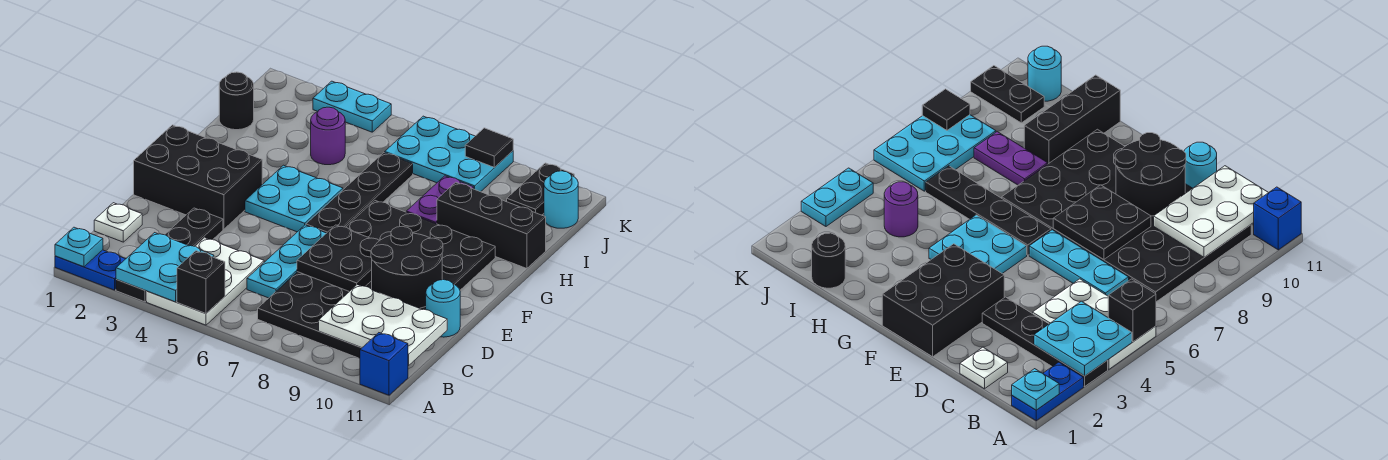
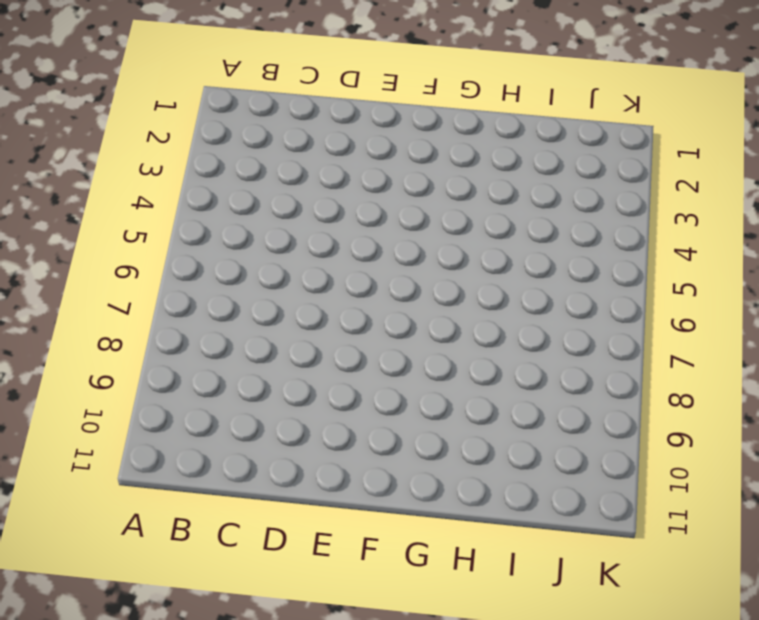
none -> blue plate A1:A2 level 1
none -> black plate A3:D3 level 1
none -> white plate A4:C5 level 1

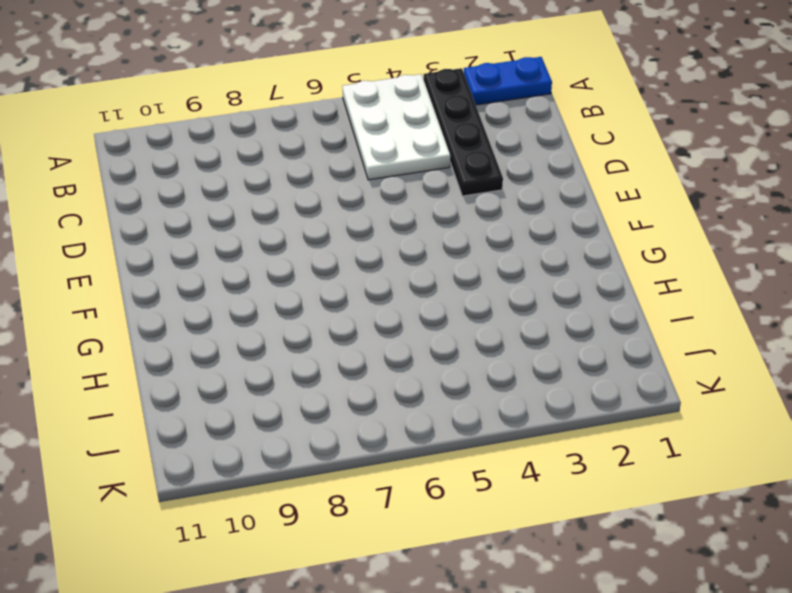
none -> blue brick A11 level 1
none -> black plate B7:G10 level 1
none -> white plate C1 level 1

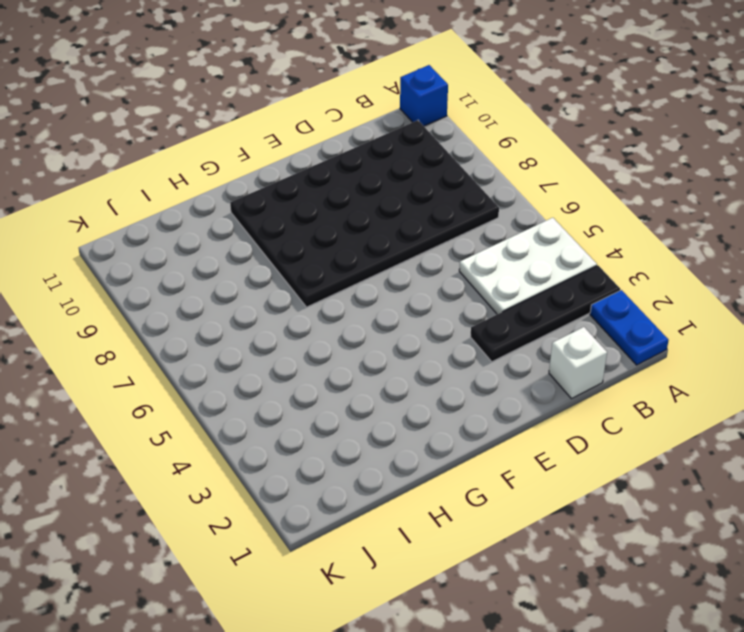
white brick C1 level 1 -> white plate C1 level 1
none -> cyan plate C6:E6 level 1
none -> cyan round brick D11 level 1
none -> black brick E1:F3 level 1

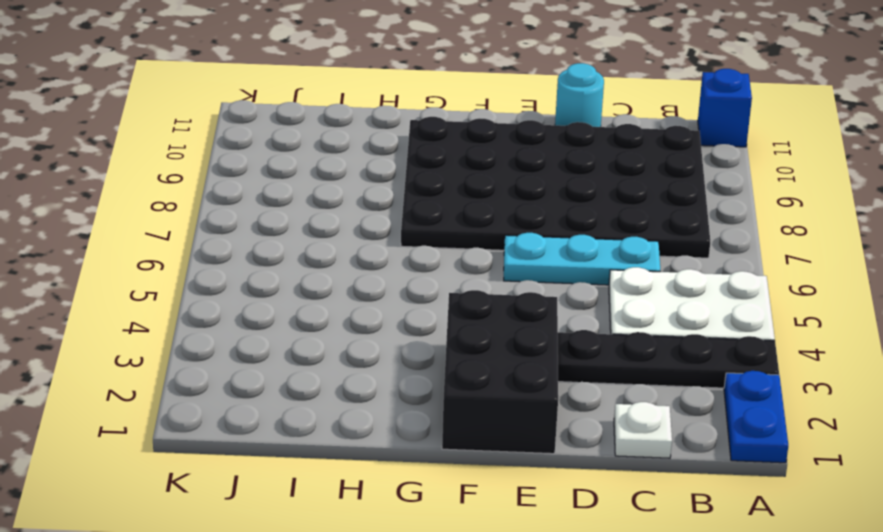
none -> cyan plate F4:G5 level 1
none -> black plate F6:I6 level 1
none -> purple plate H8:I8 level 1

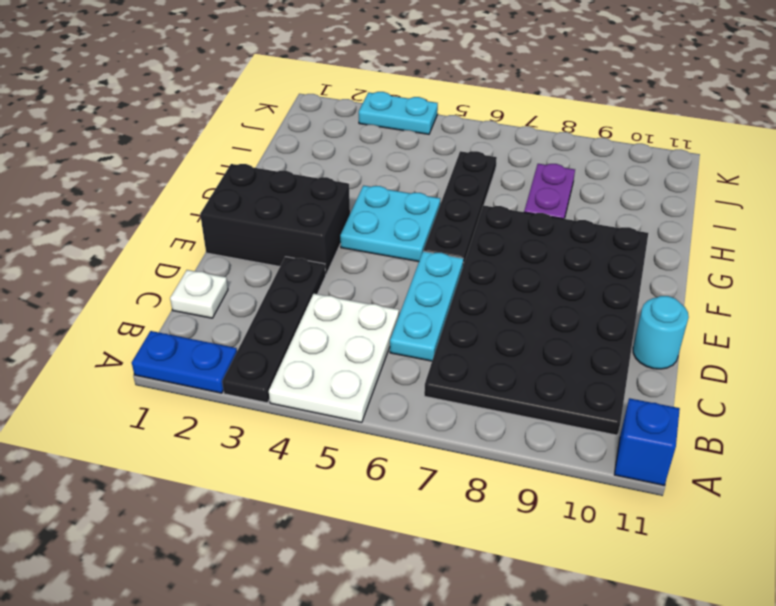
none -> black brick H9:H11 level 1
none -> black round brick I1 level 1
none -> purple round brick I4 level 1

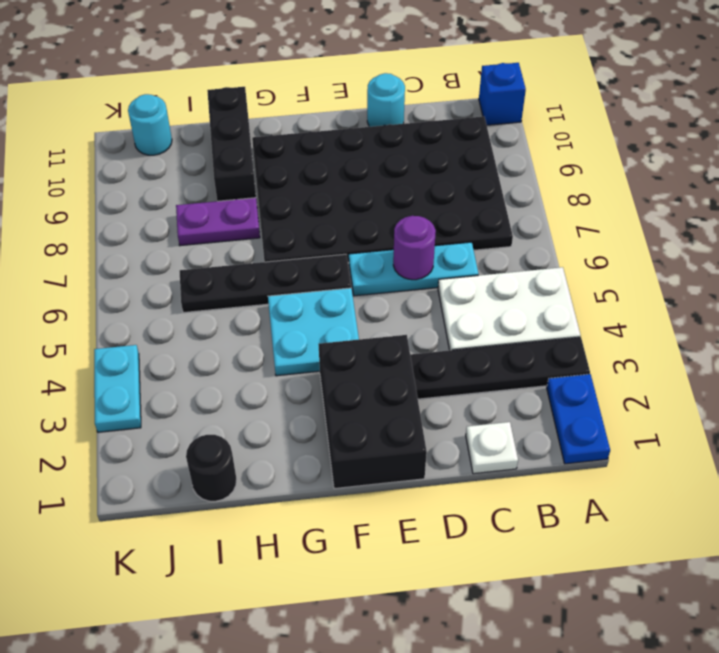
purple round brick D6 level 2 -> purple round brick I4 level 1
none -> cyan plate J6:K8 level 1
none -> black plate J10:K10 level 1
none -> cyan plate A1 level 2

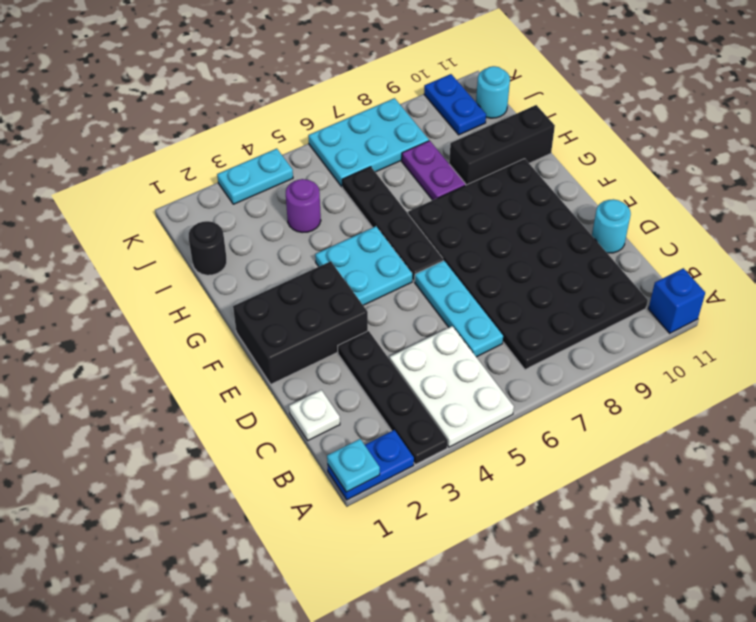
blue plate J10:K10 level 1 -> black plate J10:K10 level 1
none -> cyan plate A3:B4 level 2
none -> black brick A5 level 2
none -> white plate B9:C11 level 2

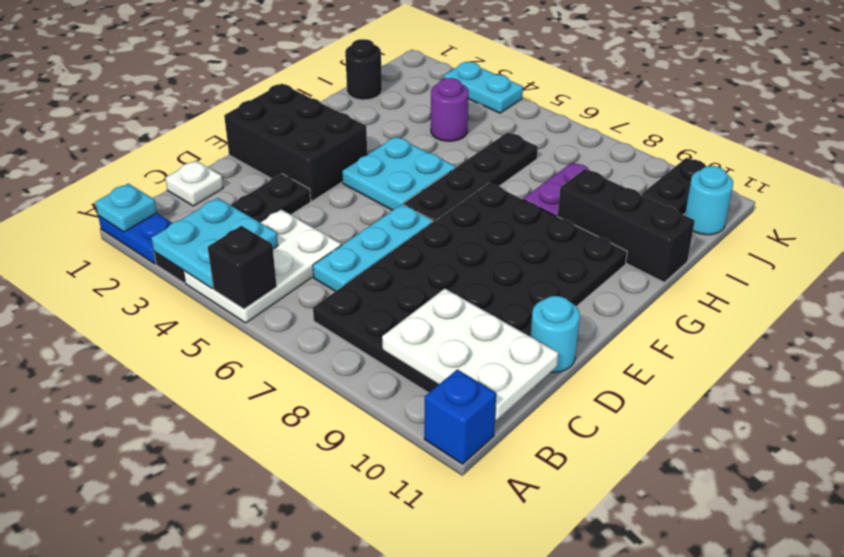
none -> cyan plate J6:K8 level 1
none -> black plate D7:E8 level 2
none -> black round brick D9:E10 level 2

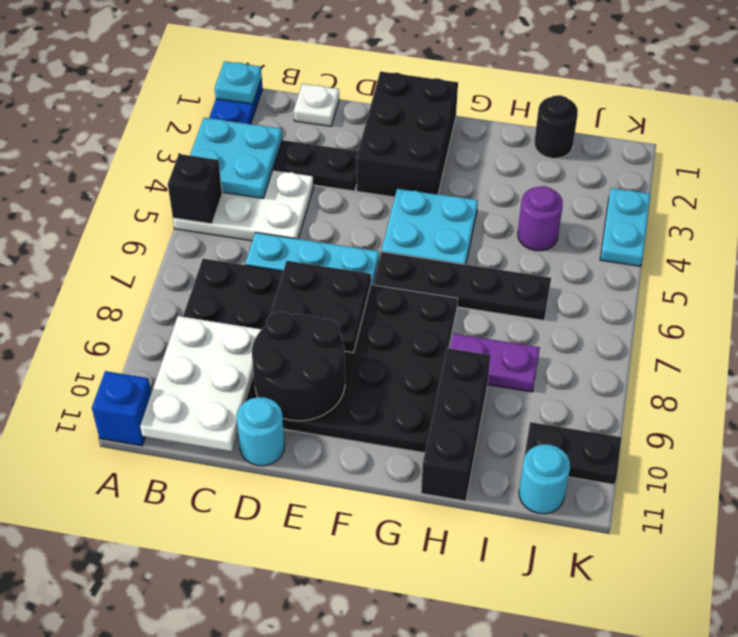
none -> cyan plate J6:K8 level 1
none -> black tile K8 level 2

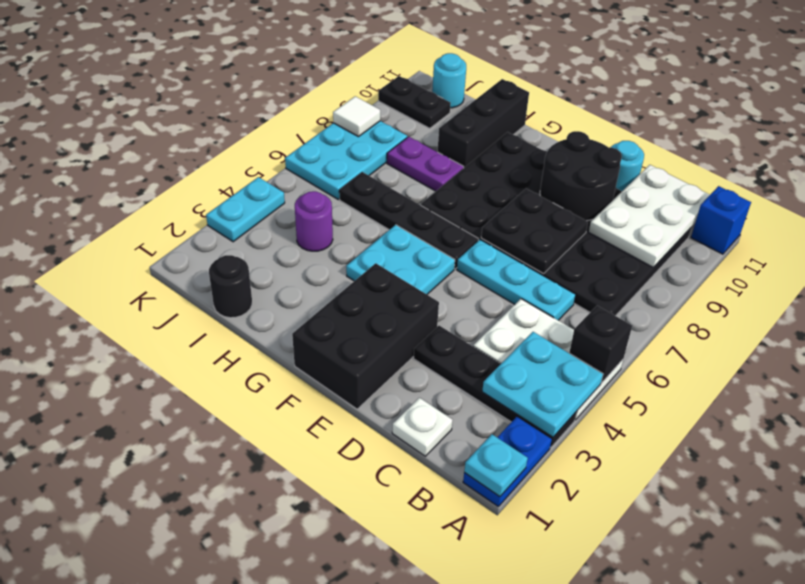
white tile K8 level 2 -> black tile K8 level 2

